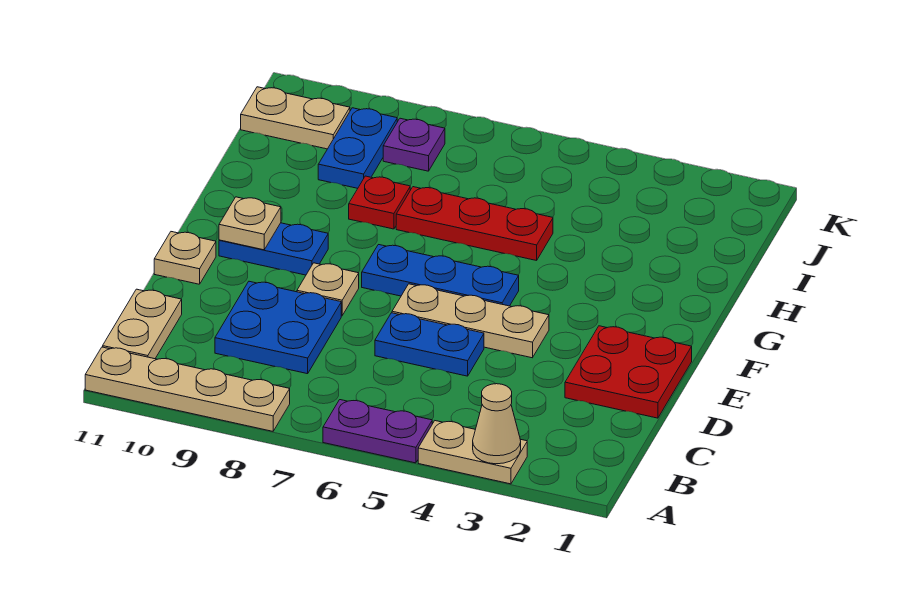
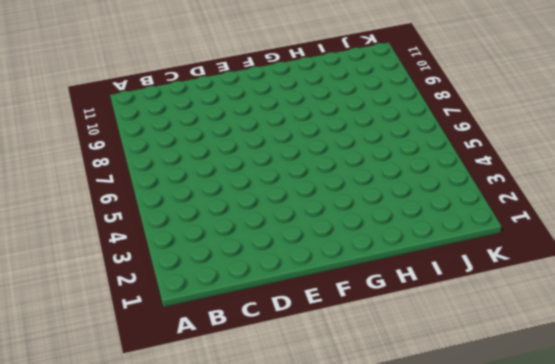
none -> tan plate A3:A4 level 1
none -> purple plate A5:A6 level 1
none -> tan plate A8:A11 level 1

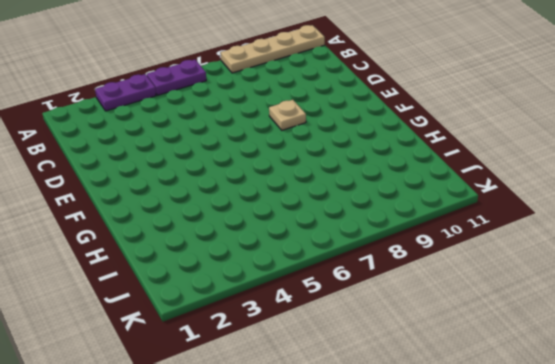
purple plate A3:A4 level 1 -> tan plate A3:A4 level 1
none -> tan plate B11:C11 level 1
none -> blue plate C8:D9 level 1
none -> red plate D1:E2 level 1

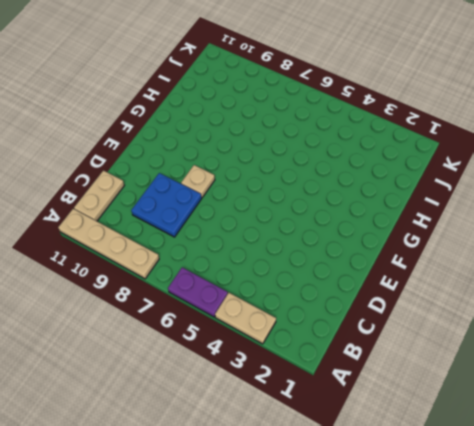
none -> red plate D1:E2 level 1
none -> blue plate D5:D6 level 1
none -> tan plate E4:E6 level 1

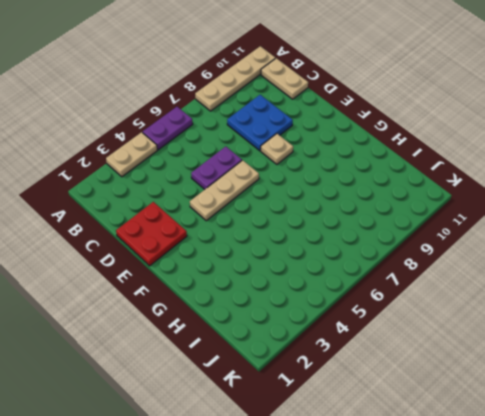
purple plate D5:D6 level 1 -> blue plate D5:D6 level 1
none -> tan plate E11 level 1
none -> blue plate F5:F7 level 1
none -> blue plate F9:F10 level 1

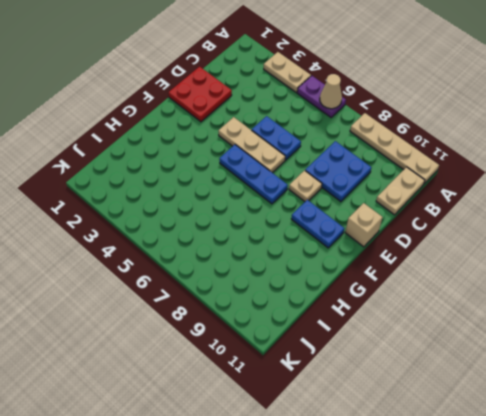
tan cone A6 level 2 -> tan cone A3 level 2
tan brick E11 level 1 -> tan plate E11 level 1
none -> red plate H5:H7 level 1
none -> red plate H8 level 1
none -> blue plate I9:J9 level 1

